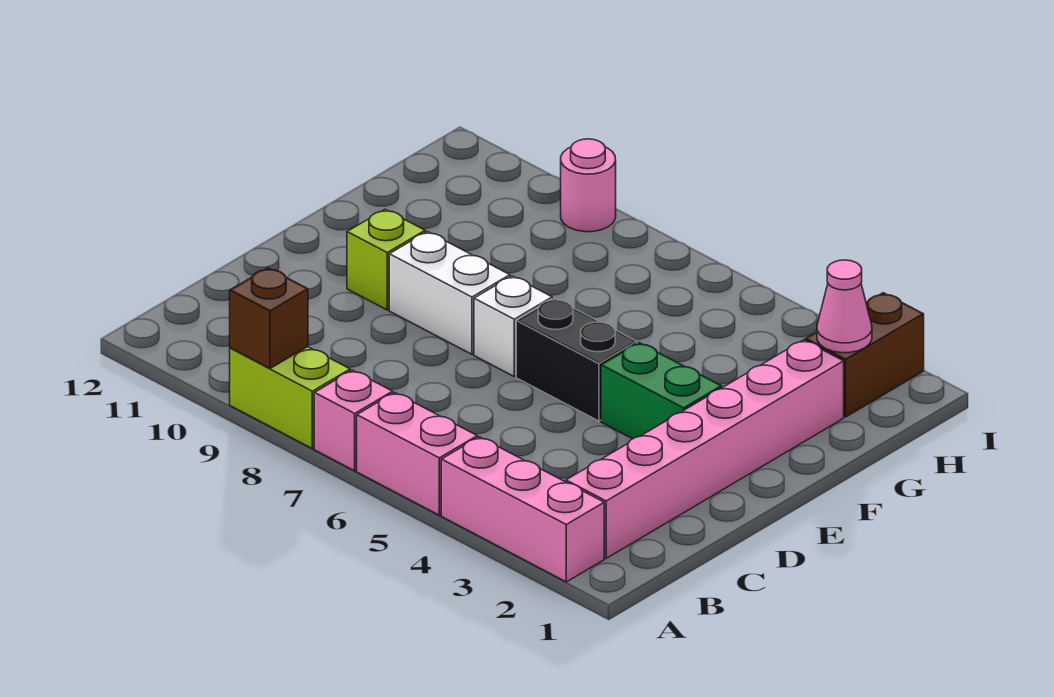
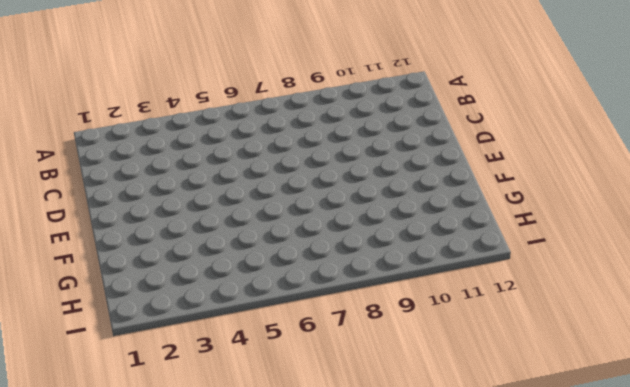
none -> pink brick A2:A4 level 1
none -> pink brick A5:A6 level 1
none -> pink brick A7 level 1

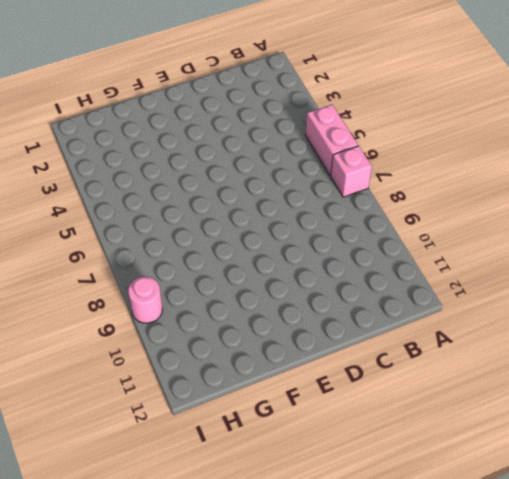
none -> pink brick A2:A4 level 1
none -> lime brick A8:A9 level 1
none -> pink brick B2:G2 level 1

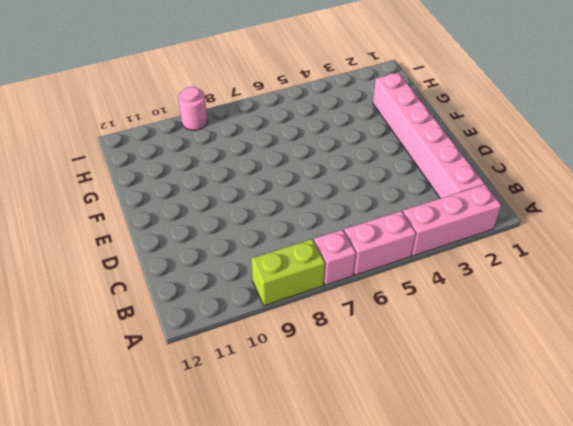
none -> green brick E3:E4 level 1
none -> black brick E5:E6 level 1
none -> white brick E7 level 1

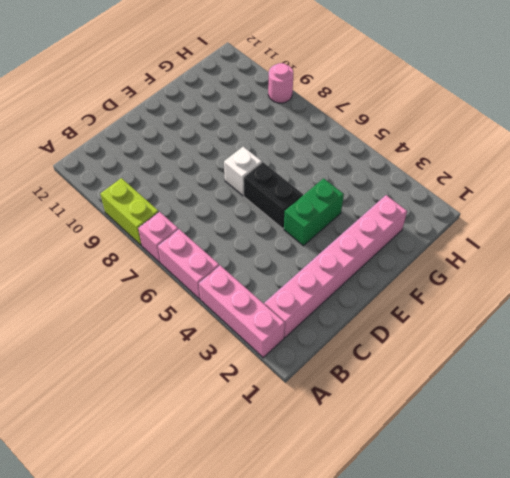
green brick E4:F4 level 1 -> green brick E3:E4 level 1
none -> white brick E8:E9 level 1
none -> lime brick E10 level 1
none -> brown brick H2:I2 level 1

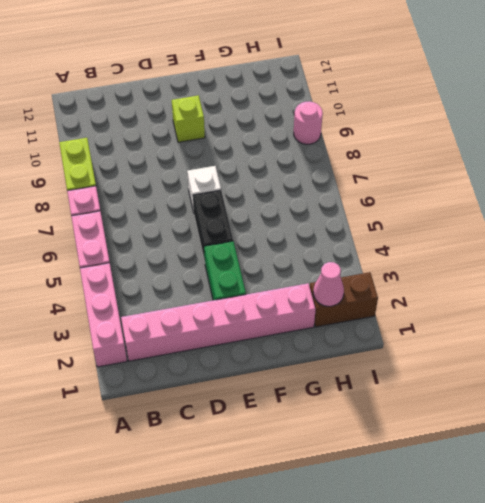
none -> white brick E8:E9 level 1
none -> brown brick A9 level 2

